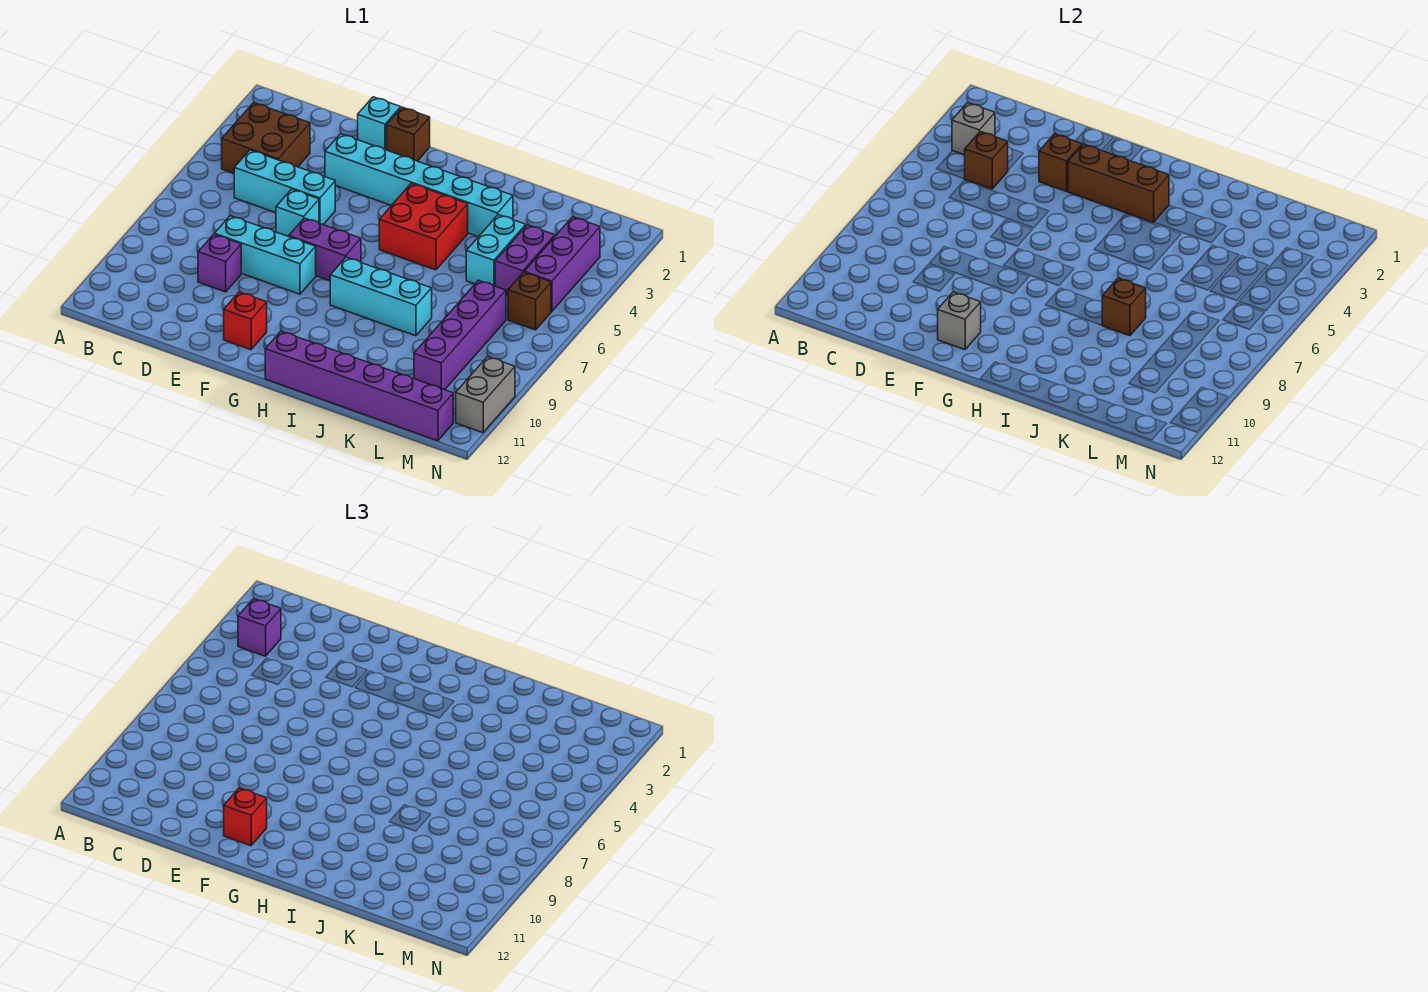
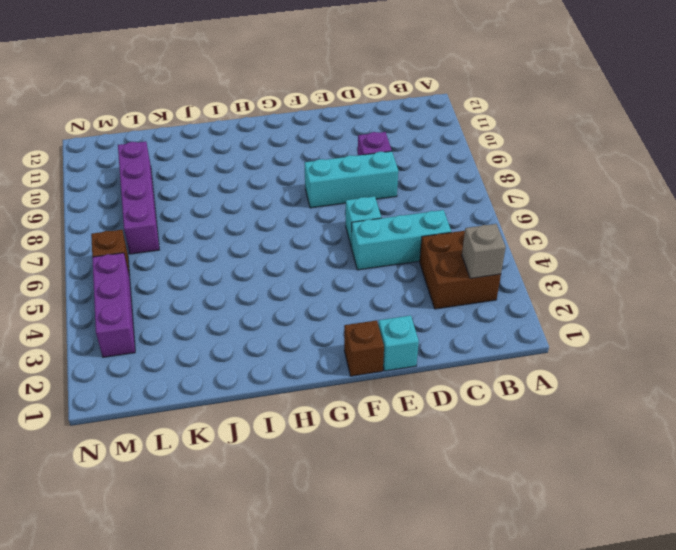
none -> cyan brick E3:J3 level 1
none -> purple brick F7:G7 level 1
none -> red brick F11 level 1

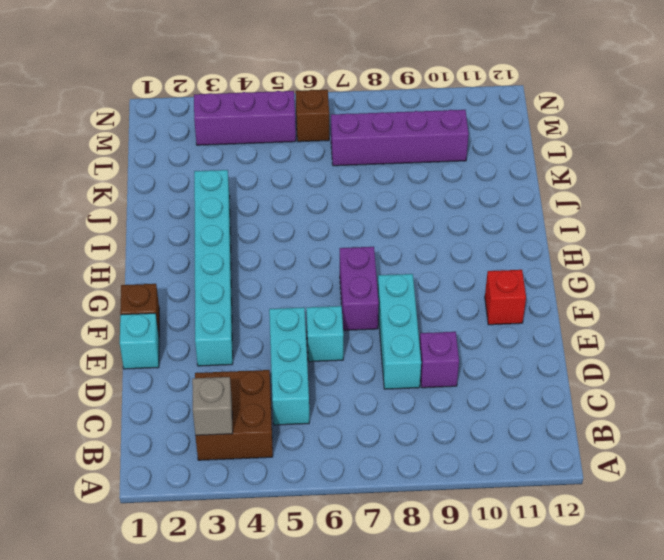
none -> red brick H4:I5 level 1
none -> cyan brick H8:J8 level 1
none -> purple brick H12:M12 level 1

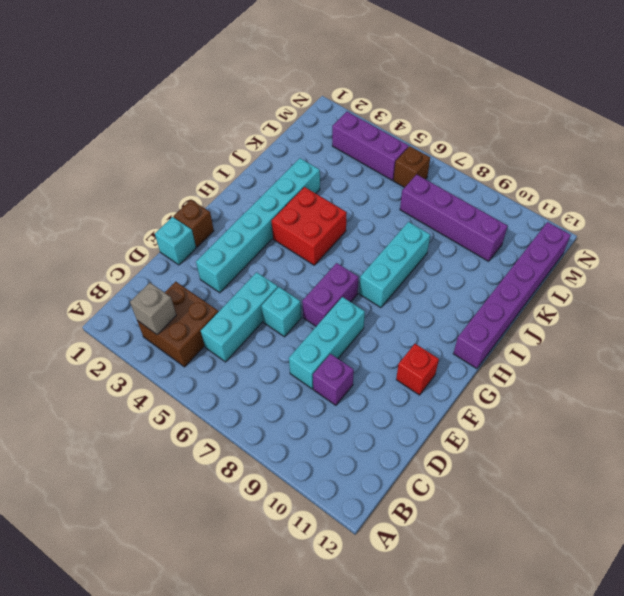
none -> cyan brick K4:K5 level 1
none -> purple brick L4:L5 level 1
none -> grey brick N10:N11 level 1

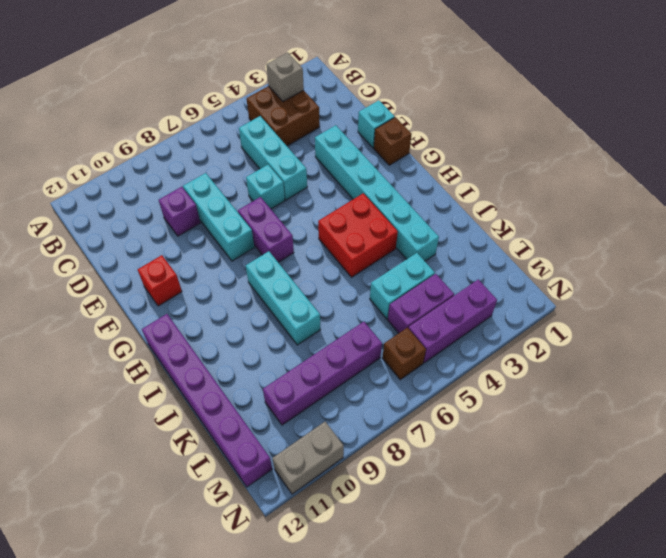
none -> brown brick C4 level 2
none -> brown brick E3 level 2
none -> brown brick F3:H3 level 2

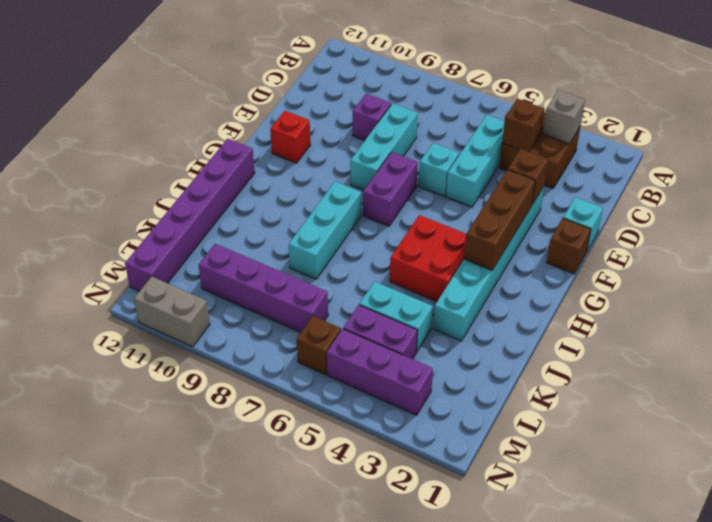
none -> grey brick F11 level 2
none -> brown brick J8 level 2
none -> purple brick B3 level 3

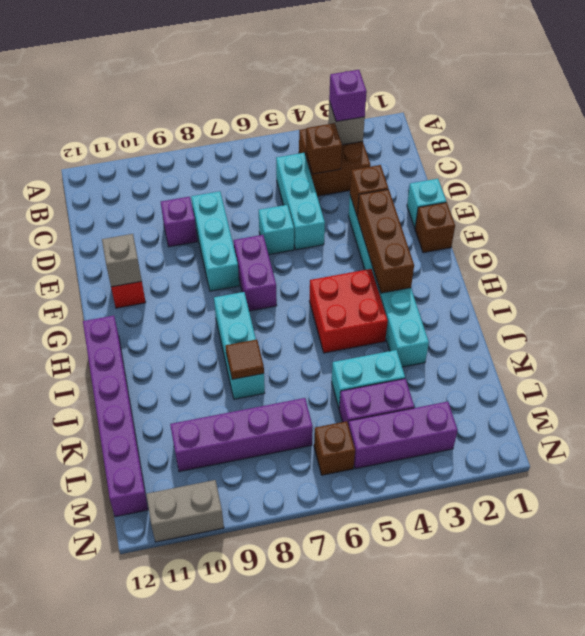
brown tile J8 level 2 -> brown brick J8 level 2
none -> red brick F11 level 3

